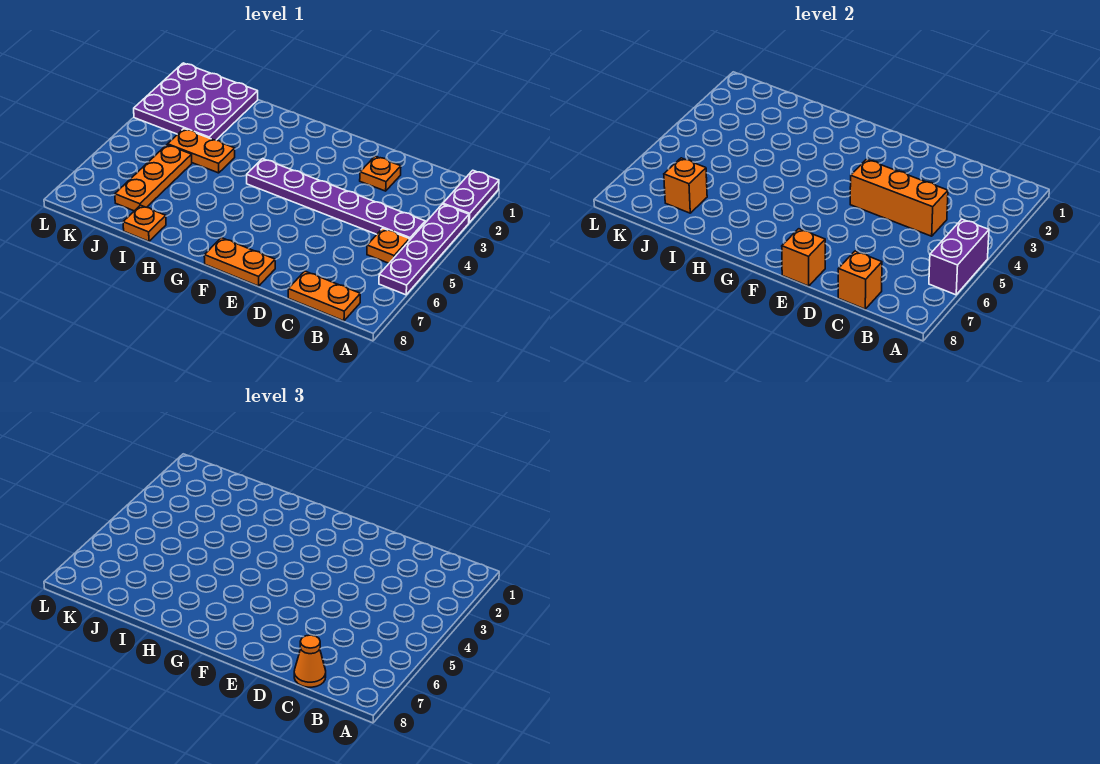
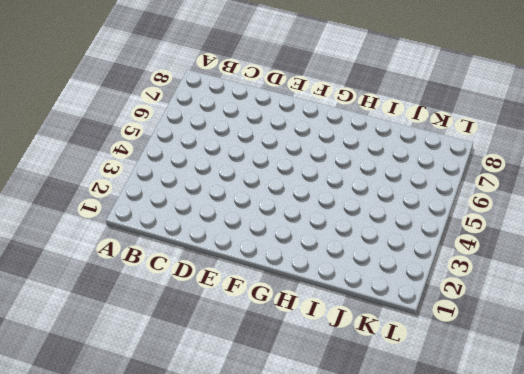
none -> purple plate A1:A2 level 1
none -> purple plate A3:A6 level 1
none -> purple plate B4:G4 level 1

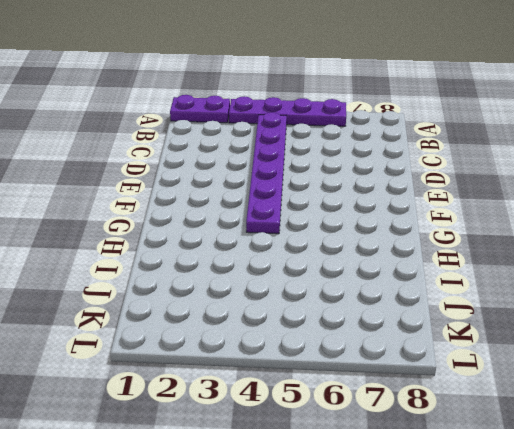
none -> orange plate B5 level 1
none -> orange plate B8:C8 level 1
none -> orange plate D2 level 1

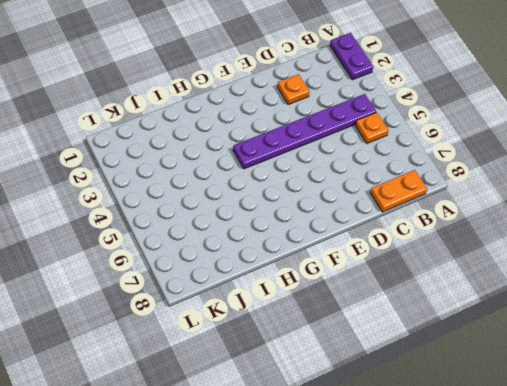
none -> purple plate A3:A6 level 1
none -> orange plate E8:F8 level 1
none -> orange plate I4:J4 level 1

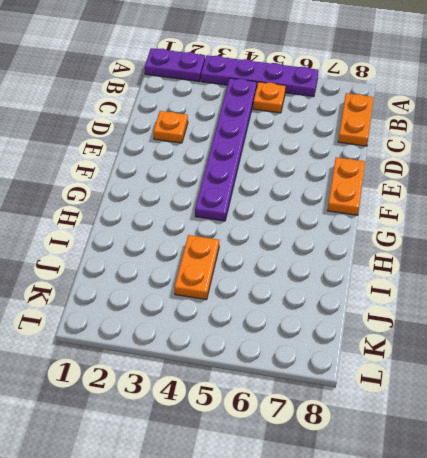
none -> orange plate I8 level 1
none -> purple plate J1:L3 level 1
none -> orange plate J5:J7 level 1

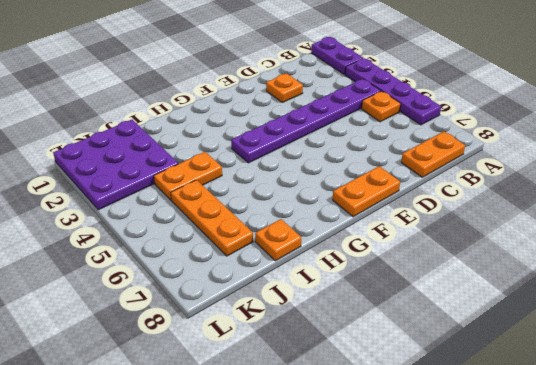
none -> purple brick A5:A6 level 2
none -> orange brick C4:E4 level 2
none -> orange brick C8 level 2

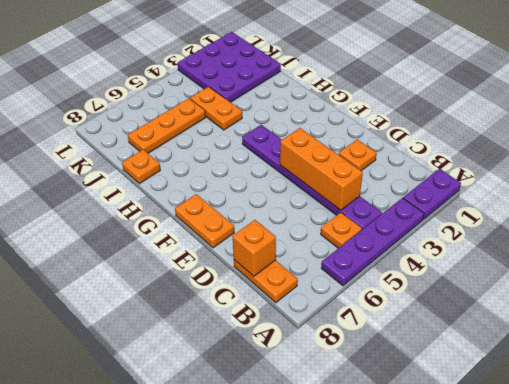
none -> purple brick A5:A6 level 2
none -> orange brick E8 level 2
none -> orange brick J7 level 2

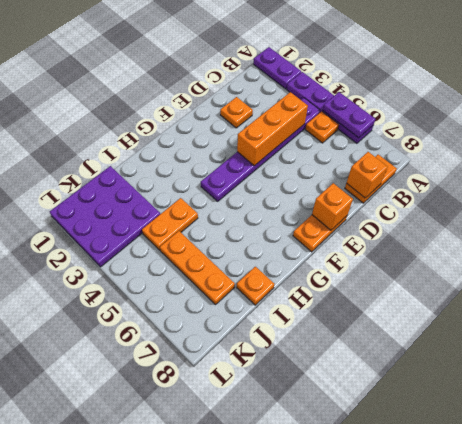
purple plate A5:A6 level 2 -> purple brick A5:A6 level 2
none -> orange brick J7 level 2
none -> orange cone C8 level 3

